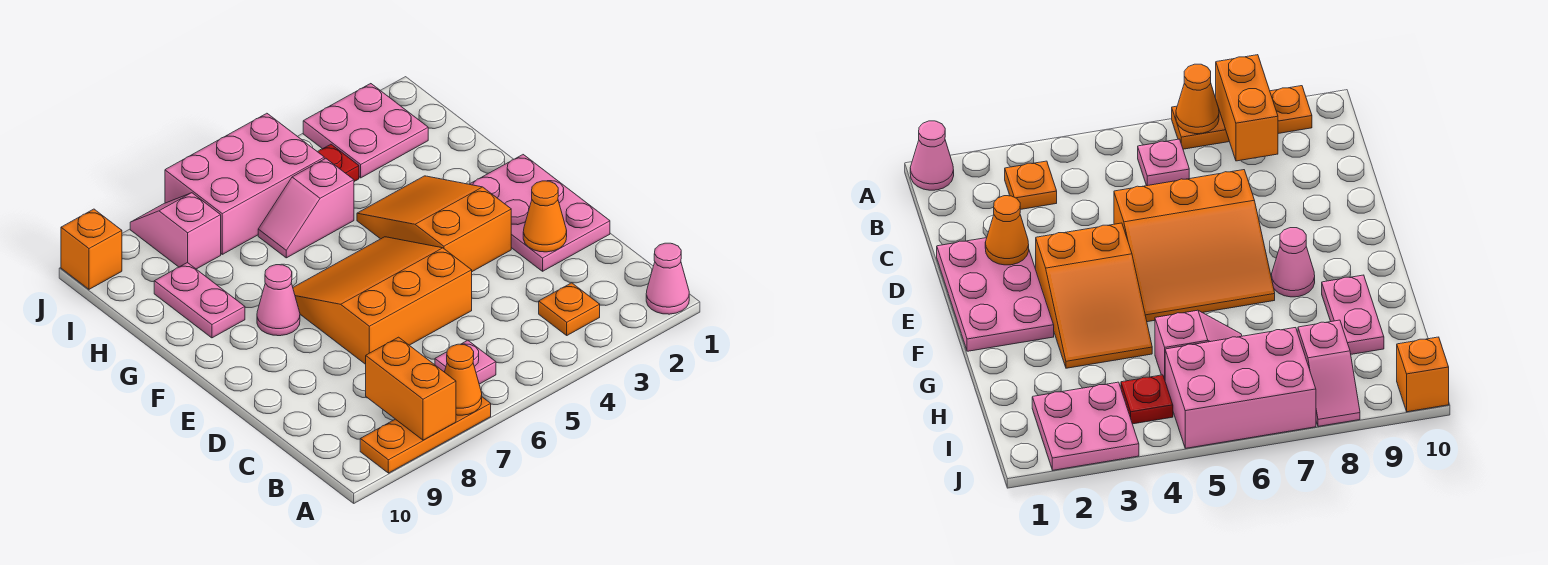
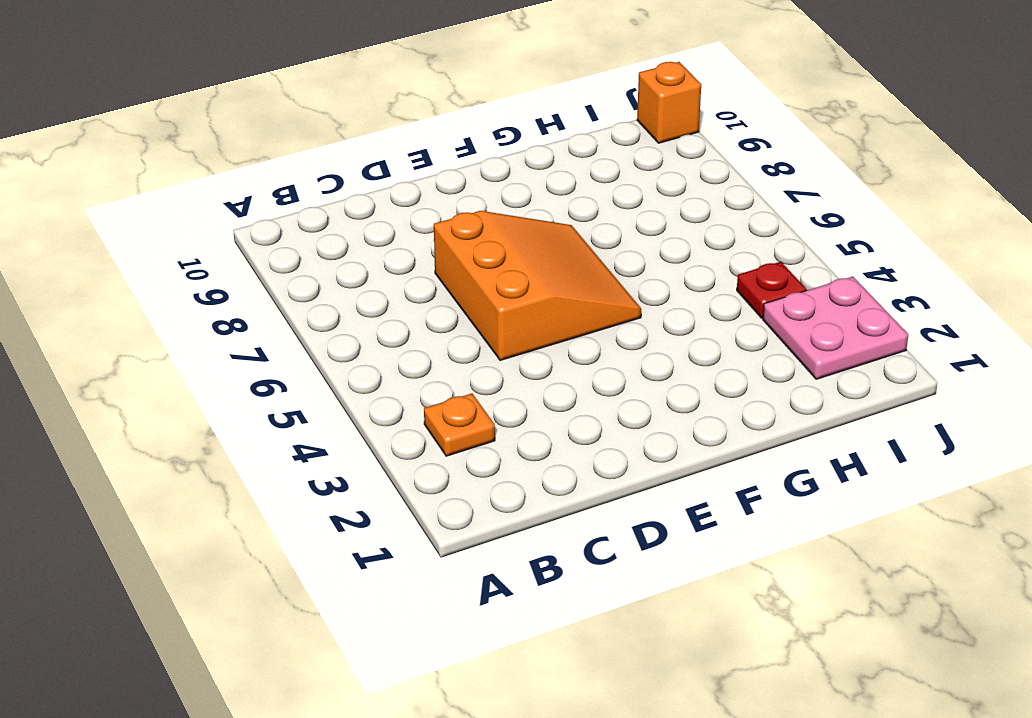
none -> pink cone A1 level 1
none -> orange plate A7:A9 level 1
none -> pink plate B6 level 1

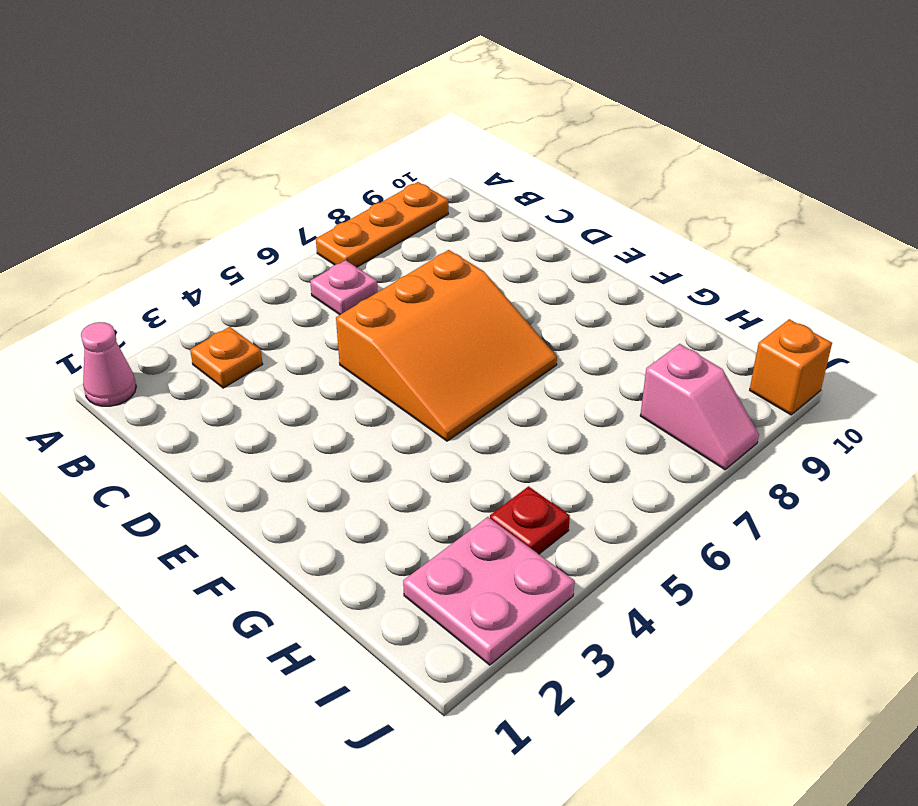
none -> pink plate D1:F2 level 1
none -> orange slope E3:G4 level 1 top E
none -> pink cone F8 level 1

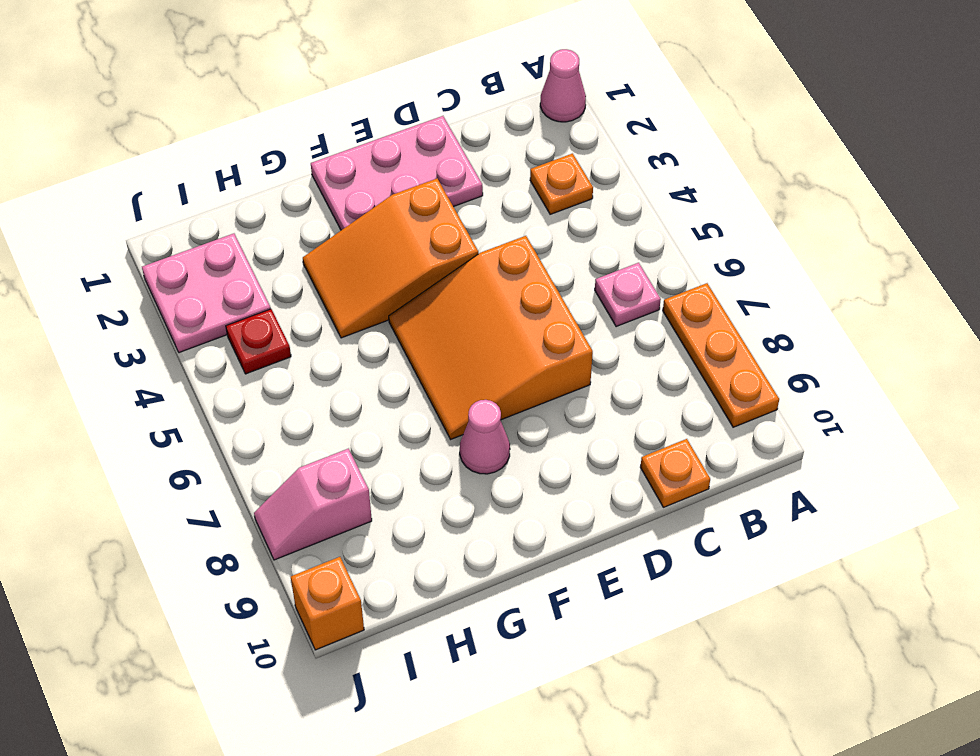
orange plate C10 level 1 -> none
none -> pink plate G9:H9 level 1
none -> pink slope H5:H6 level 1 top 5
none -> pink brick I5:J7 level 1

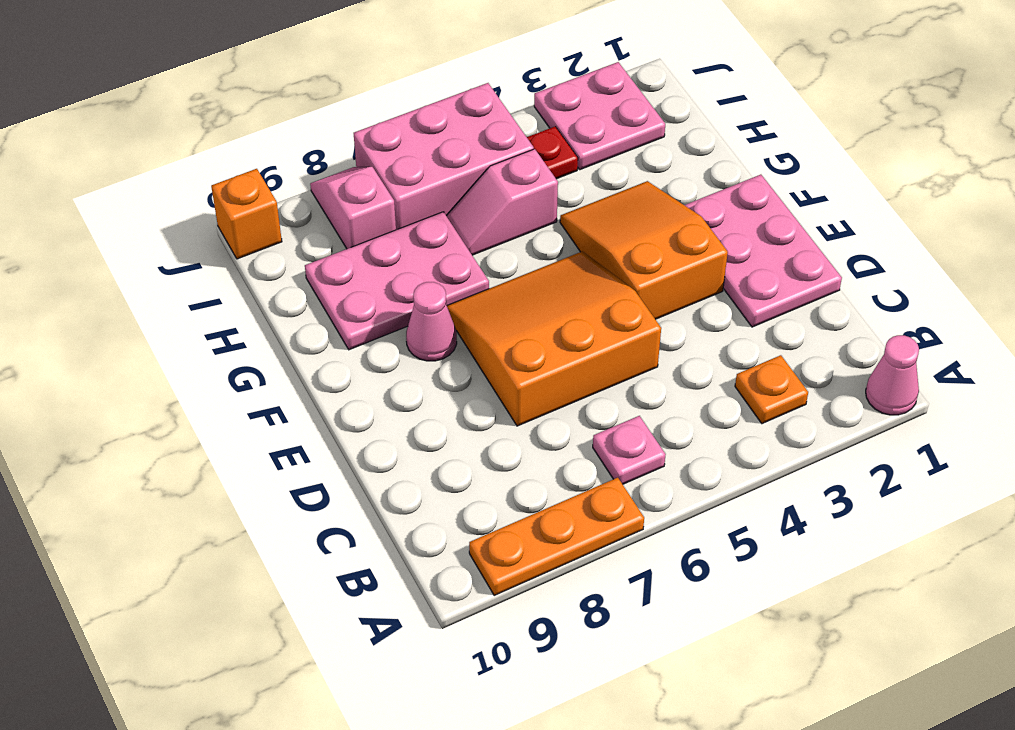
pink plate G7:H9 level 1 -> pink plate G9:H9 level 1
none -> orange cone A7 level 2
none -> orange brick A8:B8 level 2
none -> orange cone D2 level 2

